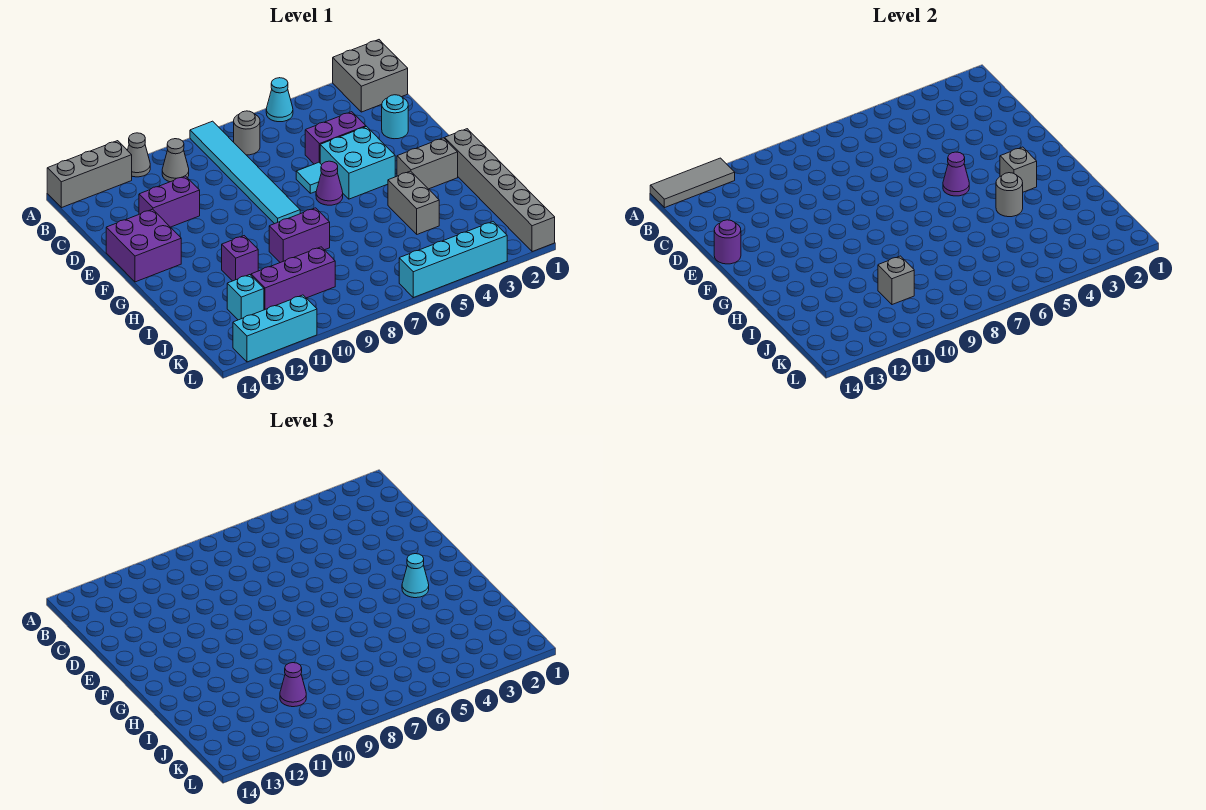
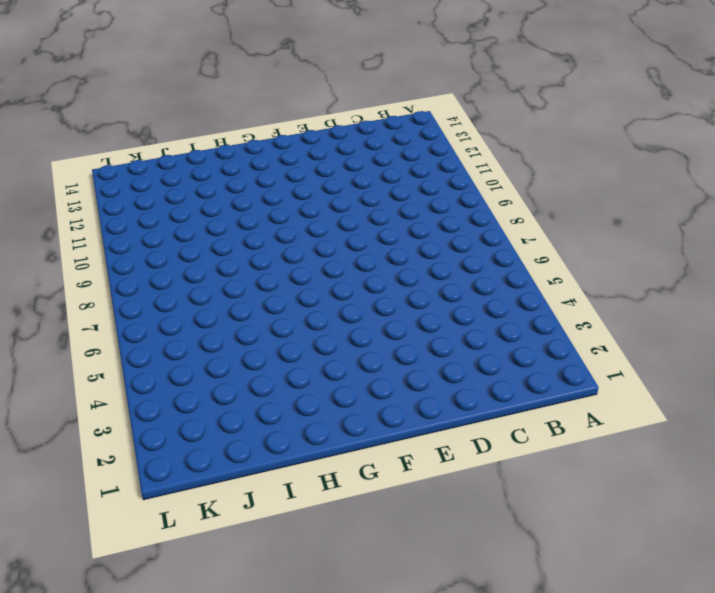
none -> grey brick A1:B2 level 1
none -> cyan cone A5 level 1
none -> cyan tile A8:F8 level 1
none -> grey cone A11 level 1

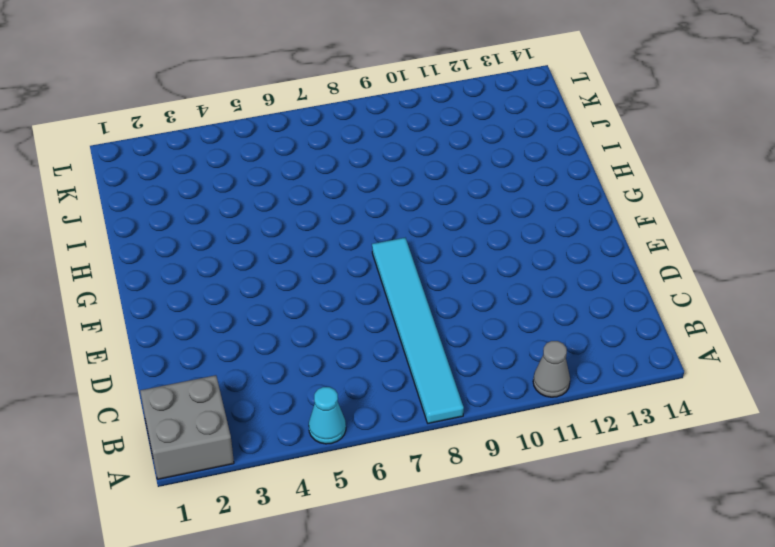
none -> grey brick A12:A14 level 1
none -> grey round brick B7 level 1
none -> grey cone B10 level 1
none -> cyan round brick D2 level 1

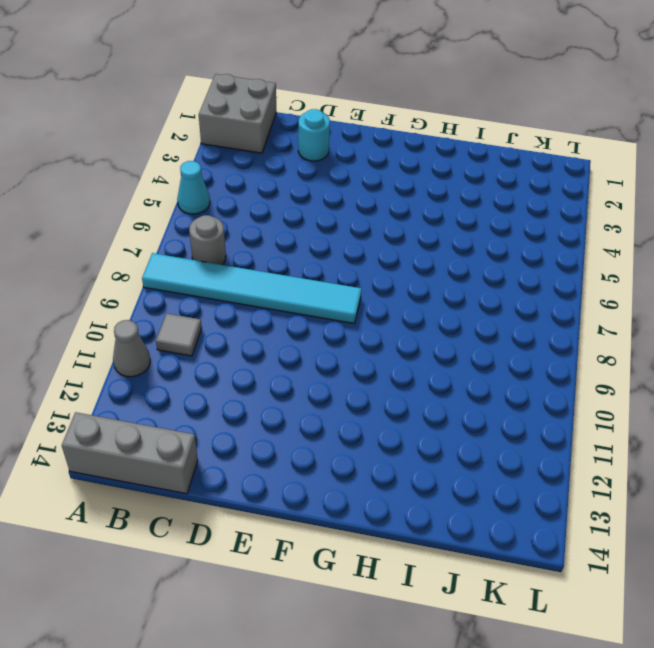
grey brick A14:C14 level 1 -> grey brick A12:A14 level 1
grey tile B10 level 1 -> grey cone B10 level 1
none -> purple brick D4:D5 level 1
none -> purple brick D11:D12 level 1
none -> cyan brick E4:F5 level 1
none -> cyan tile E6 level 1

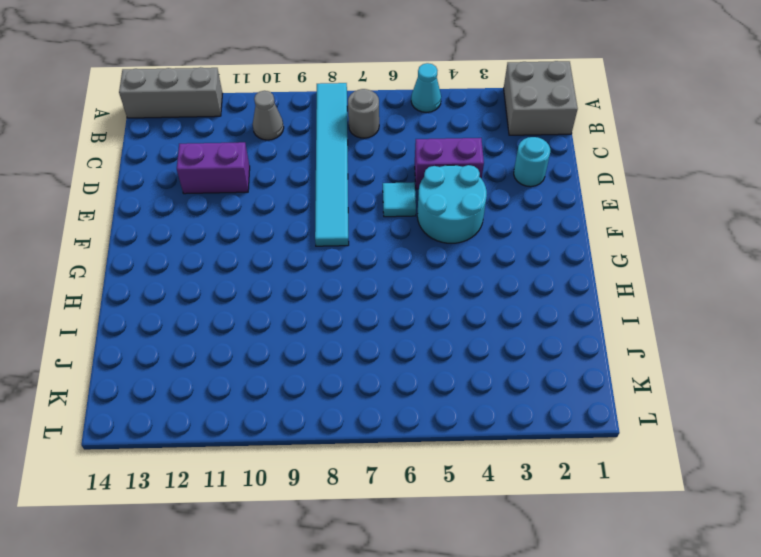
cyan round brick E4:F5 level 1 -> cyan brick E4:F5 level 1
none -> grey cone A11 level 1
none -> purple brick E13:F14 level 1
none -> purple cone F6 level 1
none -> grey brick G1:L1 level 1

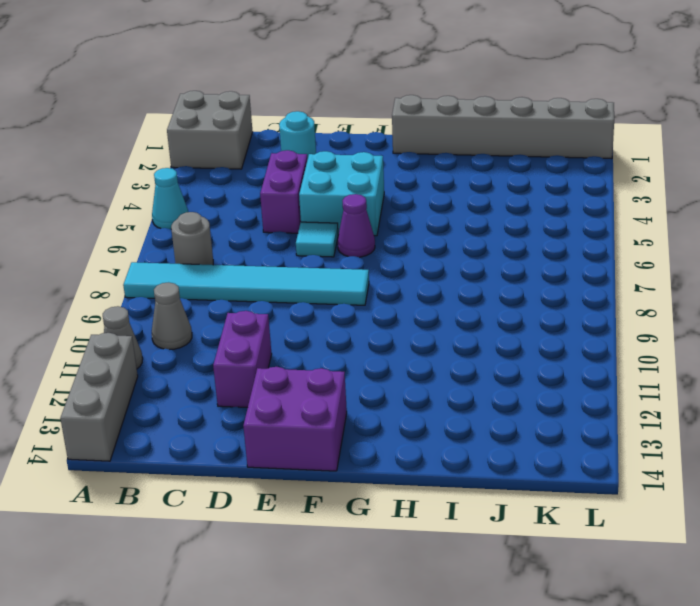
none -> grey brick G2:G3 level 1
none -> grey brick H4:I4 level 1
none -> purple brick H8:H9 level 1
none -> purple brick H11 level 1

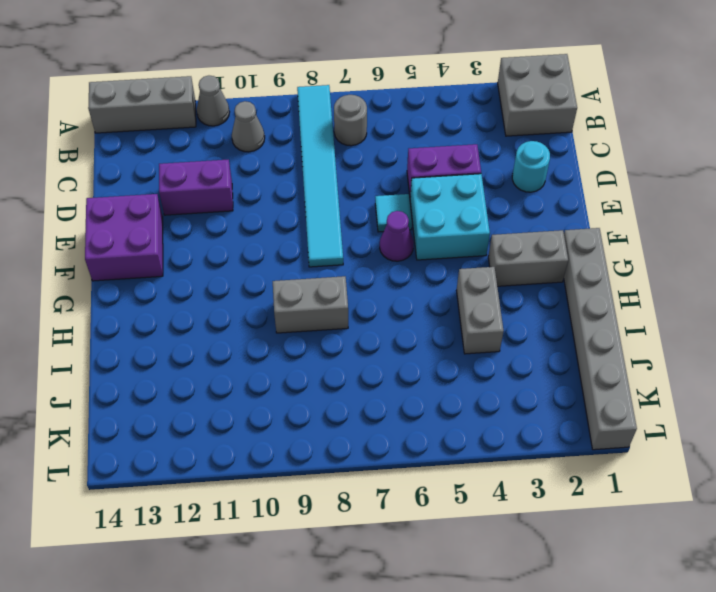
grey brick H8:H9 level 1 -> purple brick H8:H9 level 1
none -> cyan cone A5 level 1
none -> purple brick H11 level 1
none -> purple brick J9:J11 level 1
none -> cyan brick J12 level 1

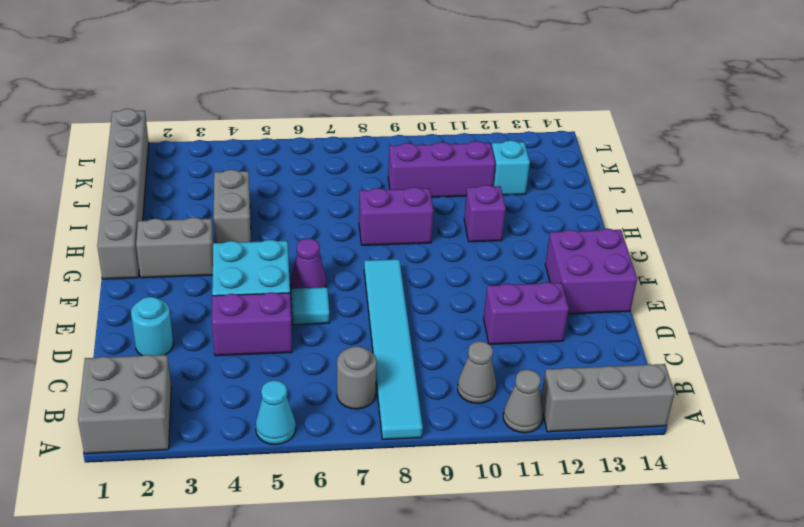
none -> cyan brick L3:L6 level 1
none -> cyan brick L11:L13 level 1
none -> grey tile A12:A14 level 2
none -> purple round brick E14 level 2

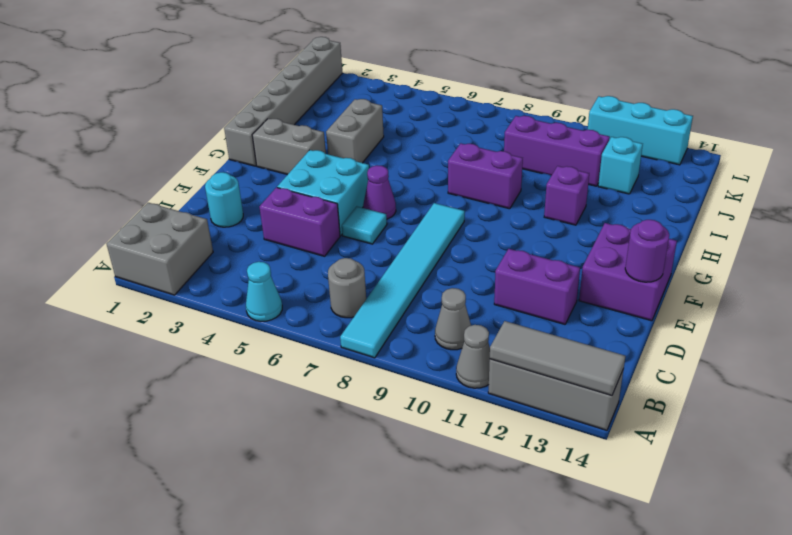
none -> cyan brick L3:L6 level 1
none -> purple cone F5 level 2
none -> grey brick G3 level 2
none -> grey round brick H4 level 2

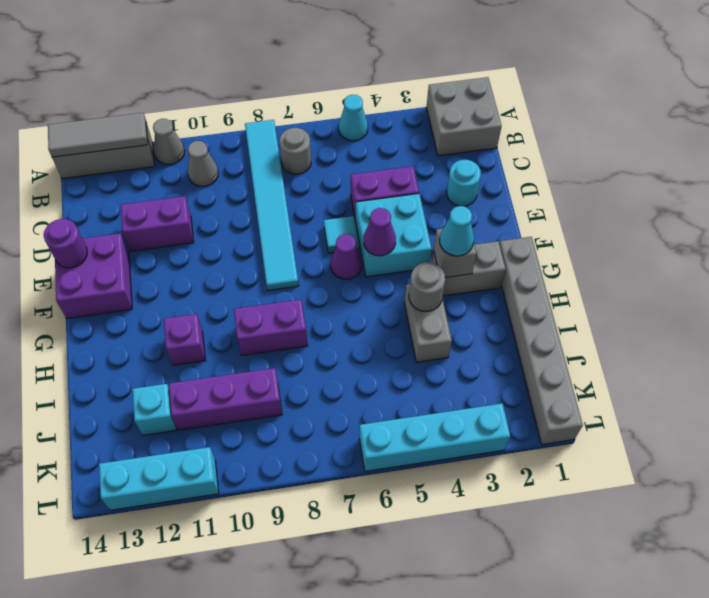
none -> grey brick J10 level 2
none -> purple cone J10 level 3

